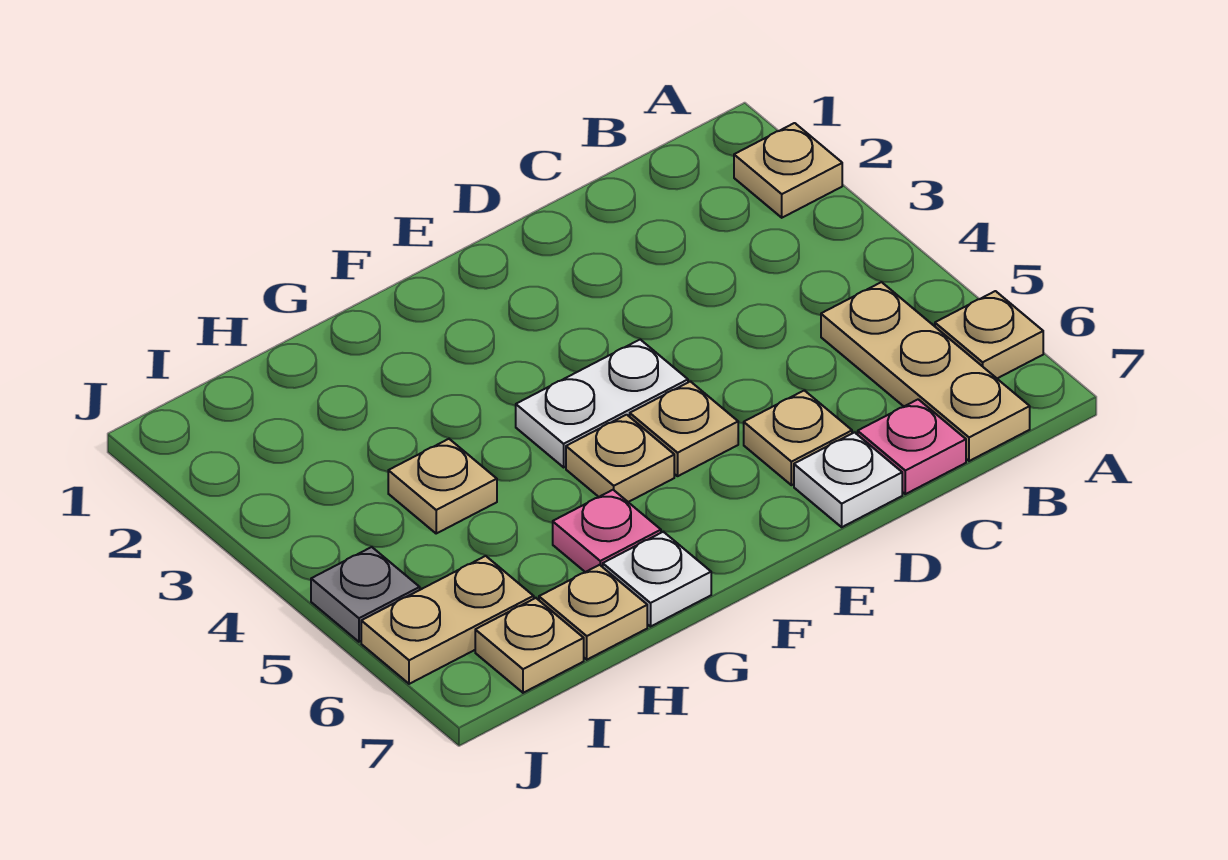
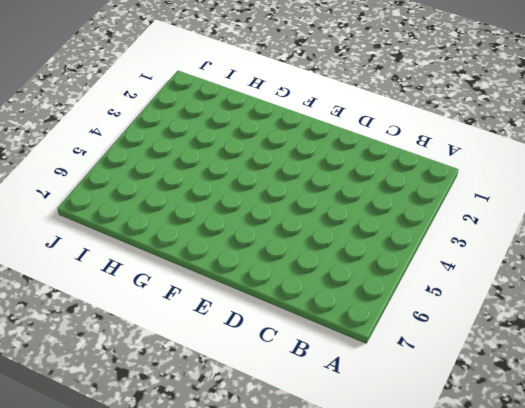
none -> tan plate A2 level 1
none -> tan plate A6 level 1
none -> tan plate B5:B7 level 1

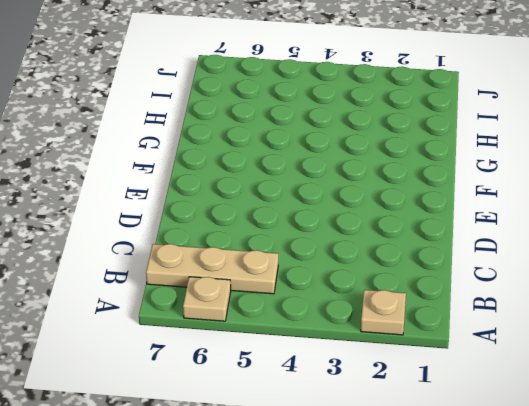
none -> pink plate C7 level 1
none -> tan plate D6 level 1
none -> white plate D7 level 1

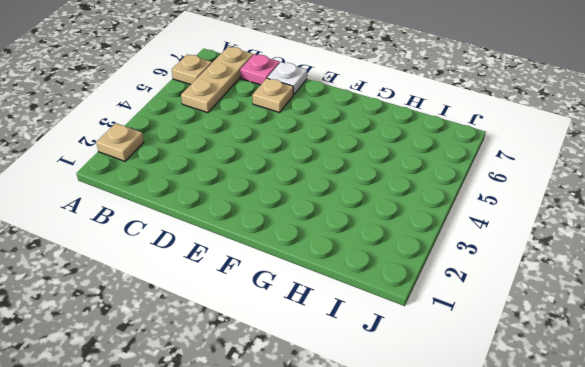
none -> white plate E4:F4 level 1
none -> tan plate E5 level 1
none -> tan plate F5 level 1

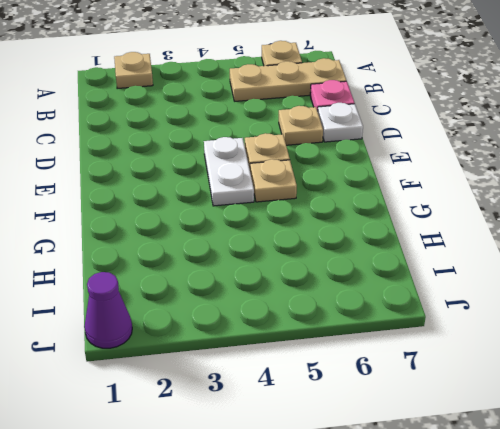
purple cone J1 level 1 -> none
none -> pink plate G6 level 1
none -> white plate G7 level 1
none -> tan plate H4 level 1

